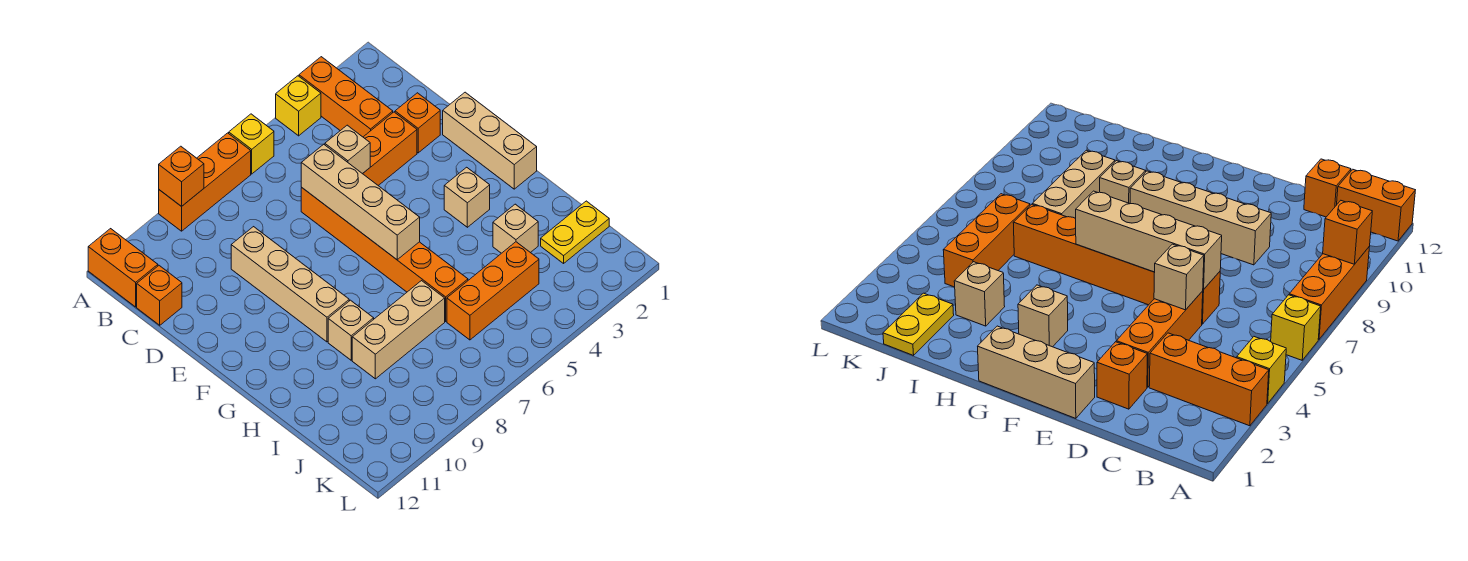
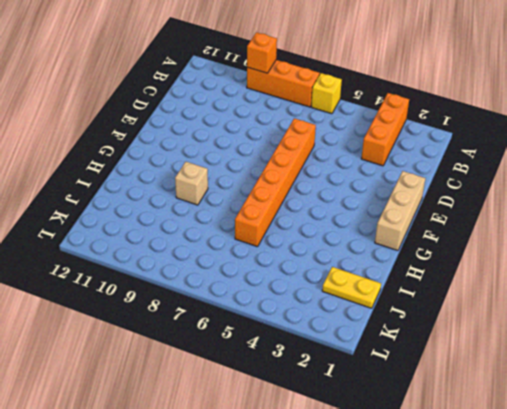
none -> yellow brick A4 level 1
none -> orange brick A12:B12 level 1
none -> orange brick C12 level 1

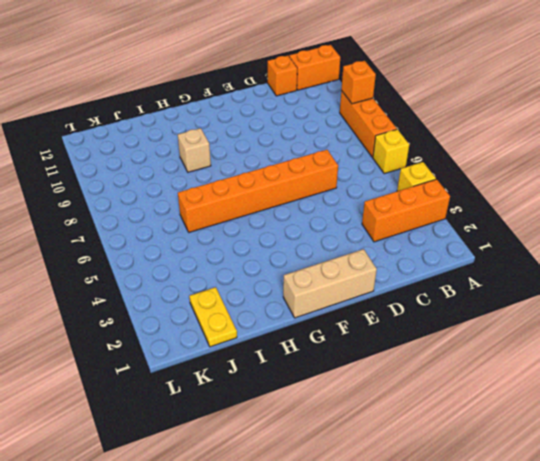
none -> orange brick D2 level 1
none -> orange brick D3:D5 level 1
none -> tan brick D9:G9 level 1

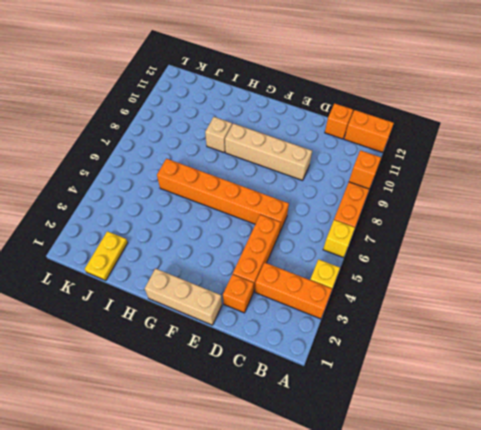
none -> tan brick G3 level 1
none -> tan brick I3 level 1
none -> tan brick I7:I9 level 1

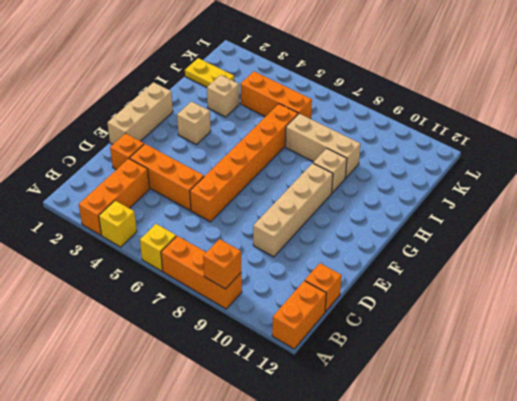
none -> tan brick D5 level 2
none -> tan brick D6:G6 level 2

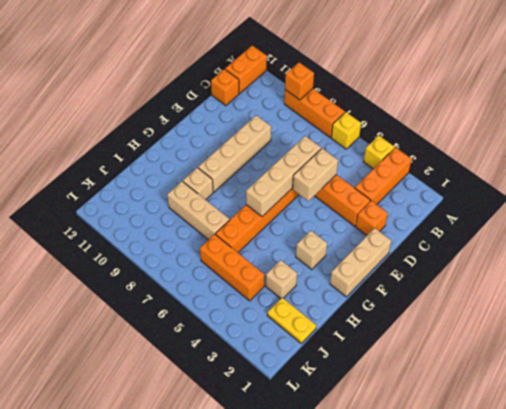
tan brick D5:E5 level 2 -> tan brick D5 level 2

